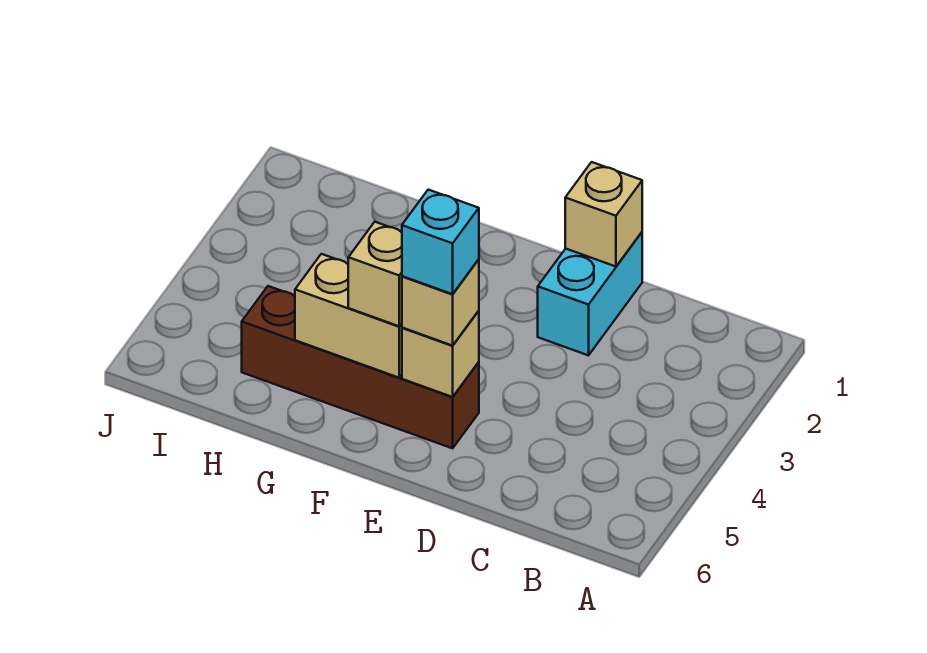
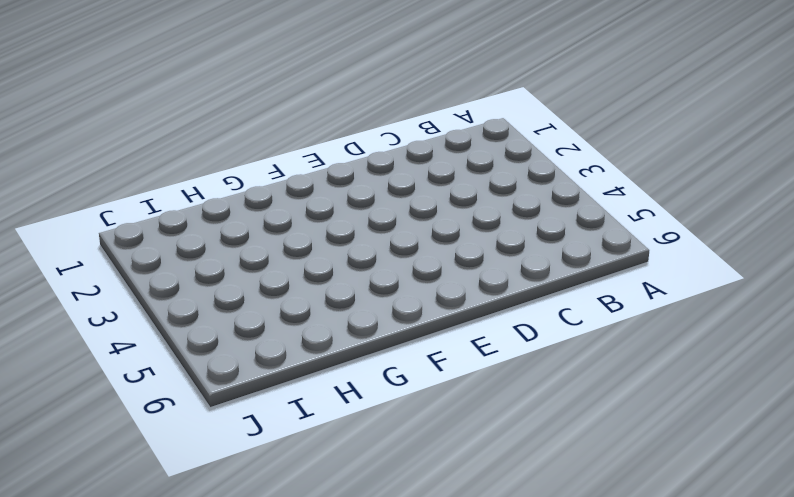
none -> cyan brick D1:D2 level 1
none -> brown brick E5:H5 level 1

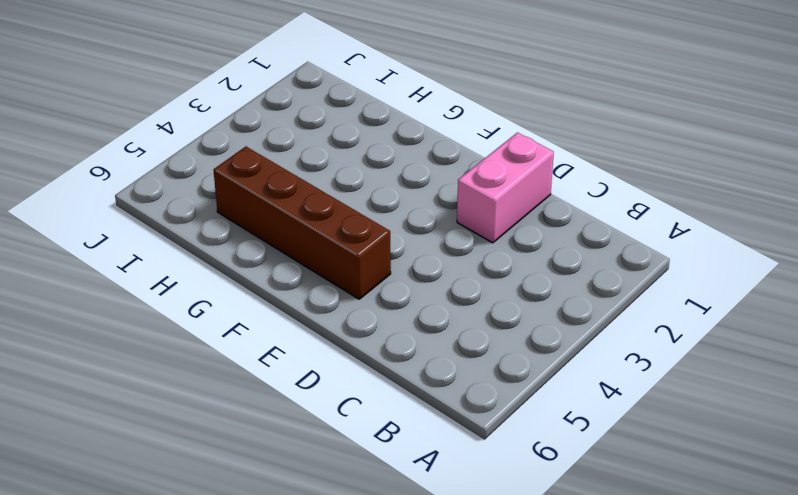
pink brick D1:D2 level 1 -> cyan brick D1:D2 level 1
none -> tan brick D1 level 2
none -> tan brick E5 level 2

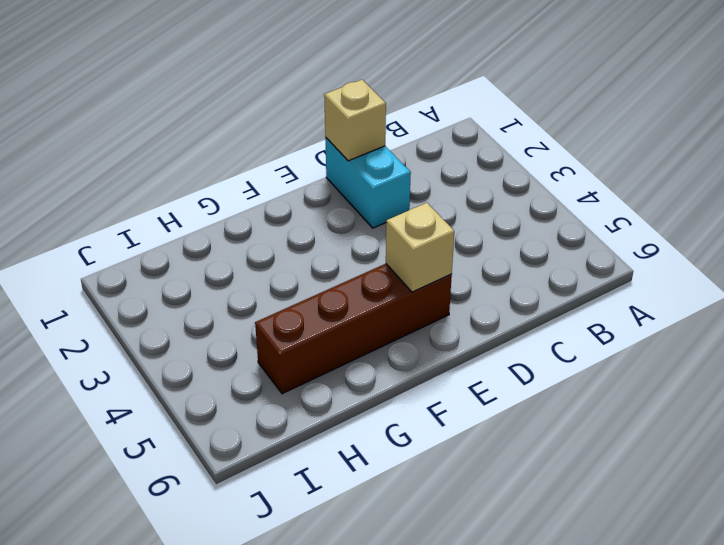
none -> tan brick F5:G5 level 2
none -> tan brick E5 level 3

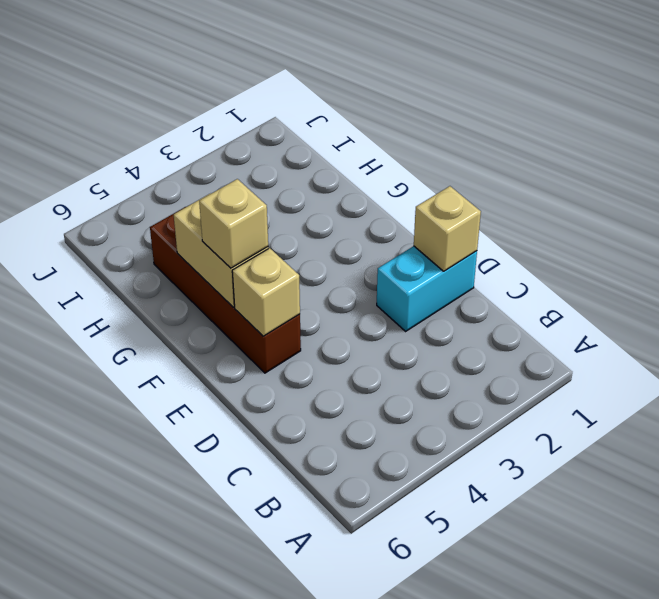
none -> tan brick E5 level 3
none -> cyan brick E5 level 4

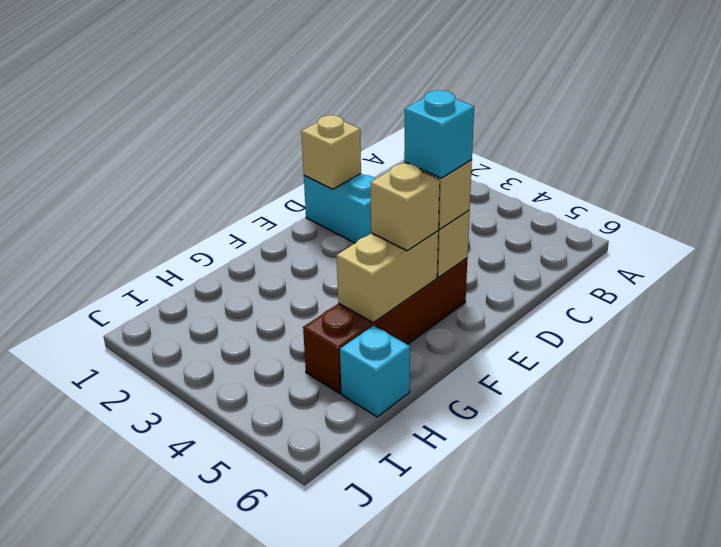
cyan brick H6 level 1 -> none

